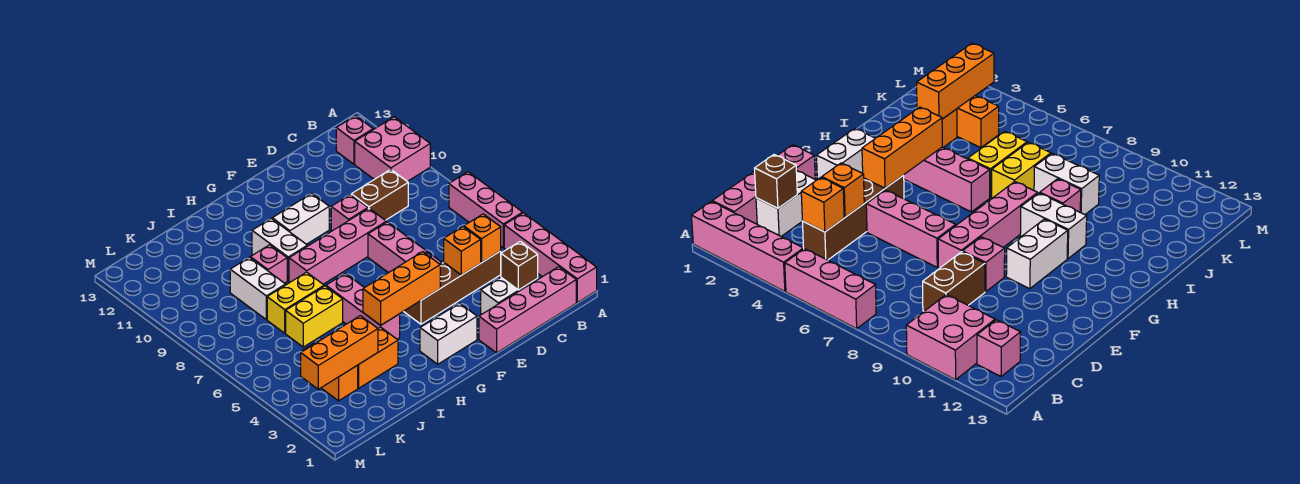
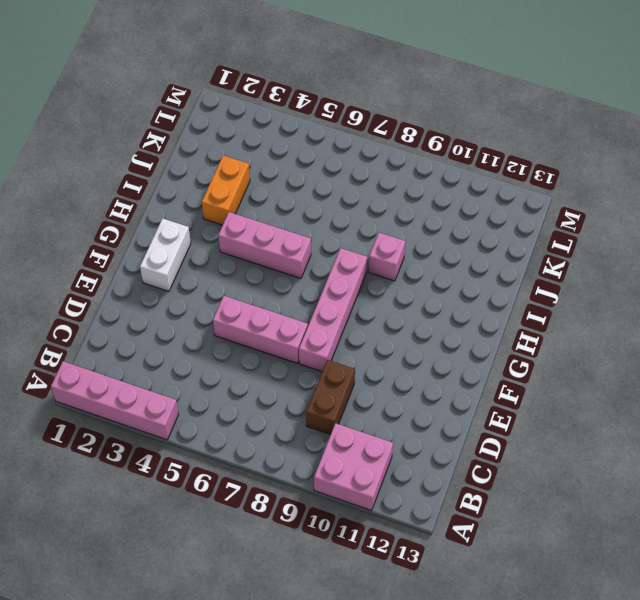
none -> pink brick A5:A7 level 1
none -> pink brick B1:E1 level 1
none -> pink brick B12 level 1

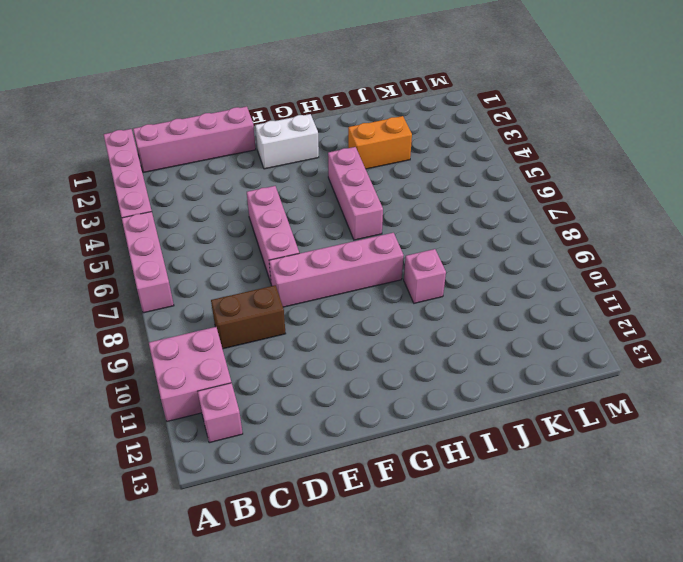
none -> white brick C2:D2 level 1
none -> brown brick C4:F4 level 1
none -> pink brick E9 level 1

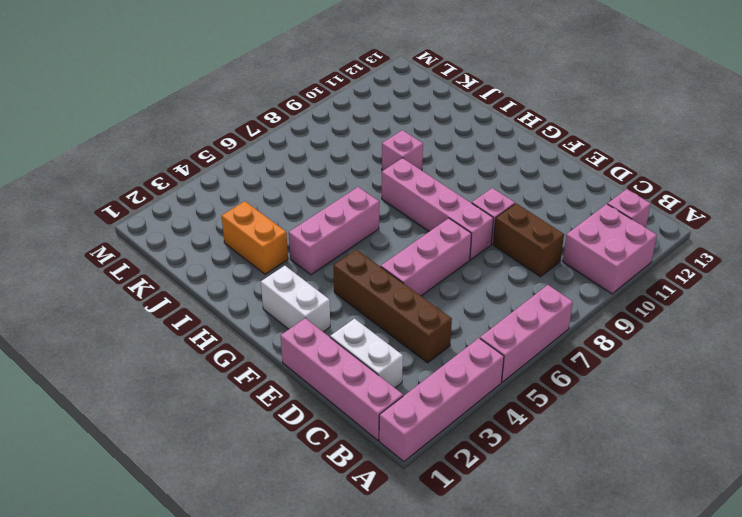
none -> white brick F10:G10 level 1
none -> white brick H9:H10 level 1
none -> yellow brick I6:J6 level 1

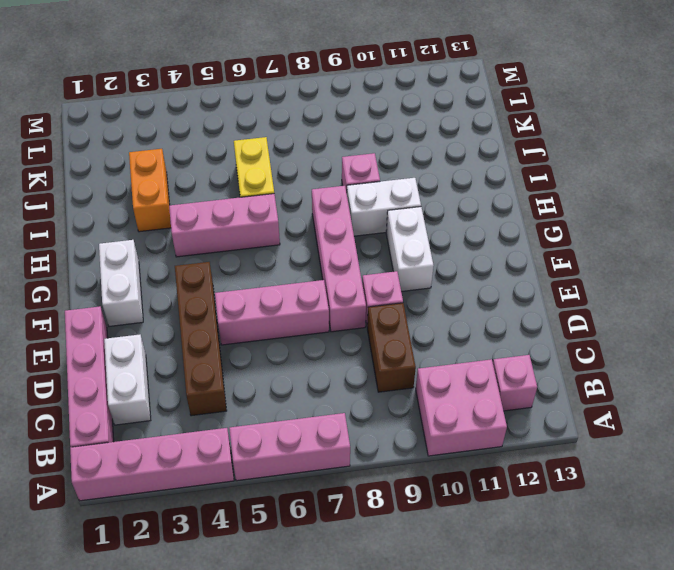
none -> yellow brick I7:J7 level 1
none -> white brick J8:J9 level 1
none -> orange brick K3:K4 level 1

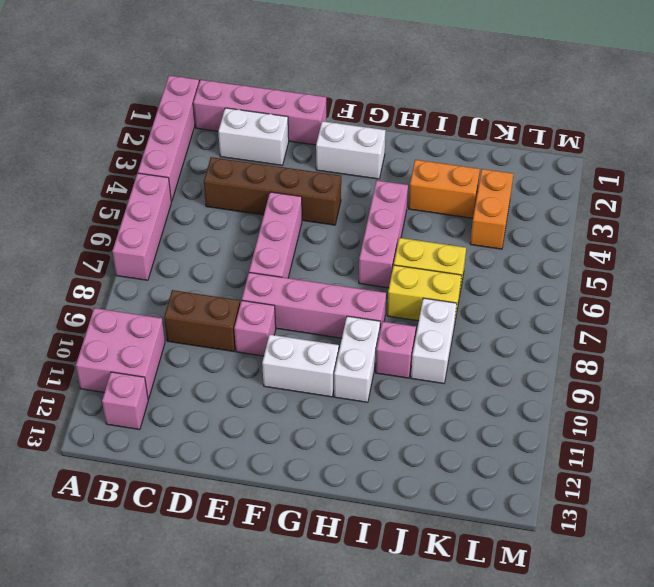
none -> brown brick C2 level 2
none -> orange brick C4 level 2
none -> orange brick D4 level 2

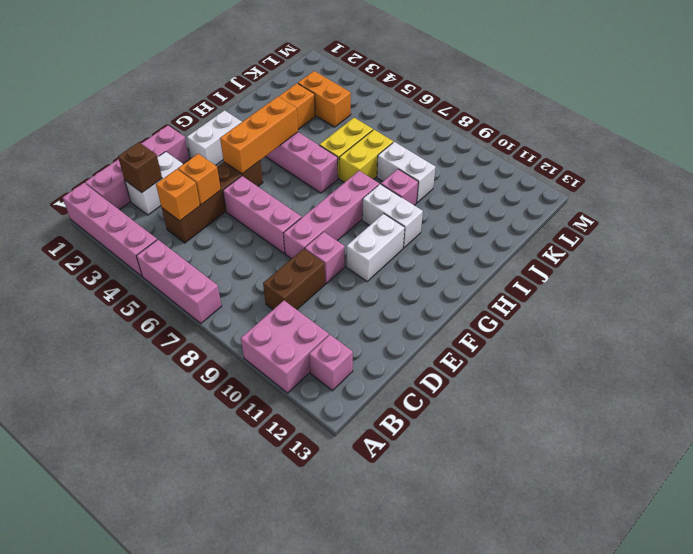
none -> orange brick J3:L3 level 2

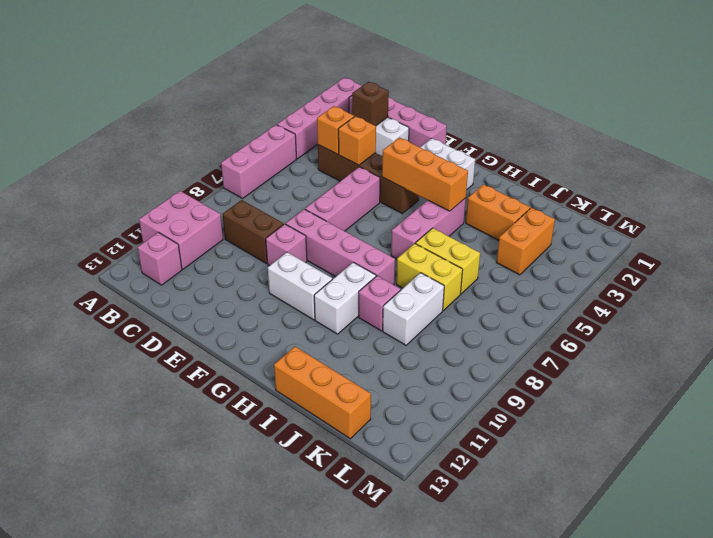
orange brick I13:K13 level 1 -> orange brick J3:L3 level 2

